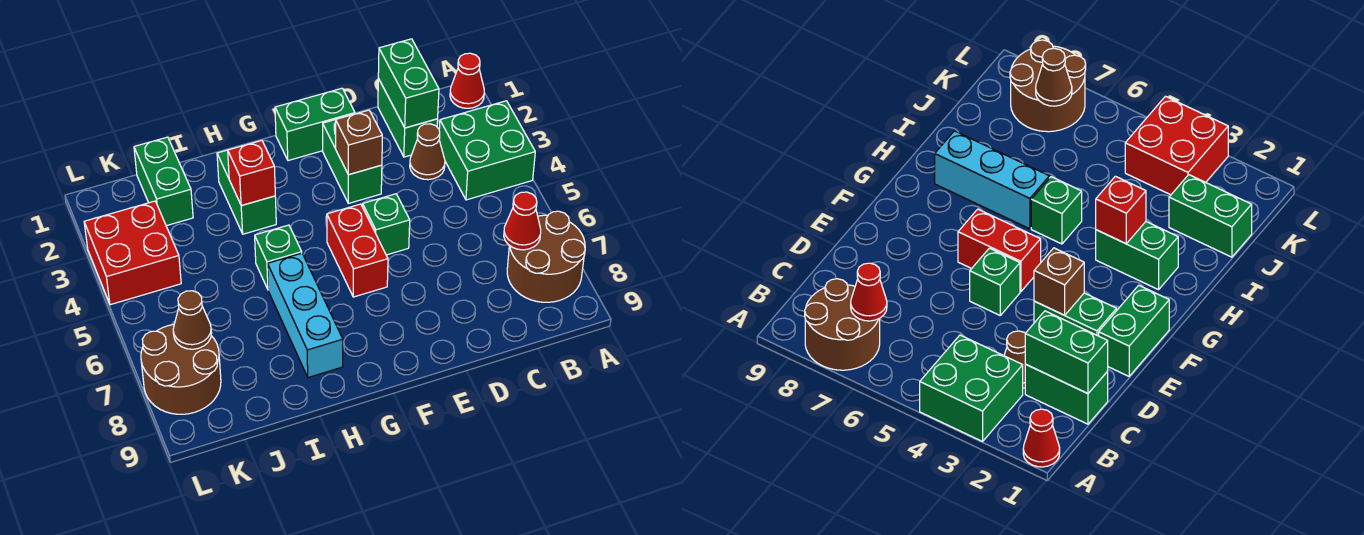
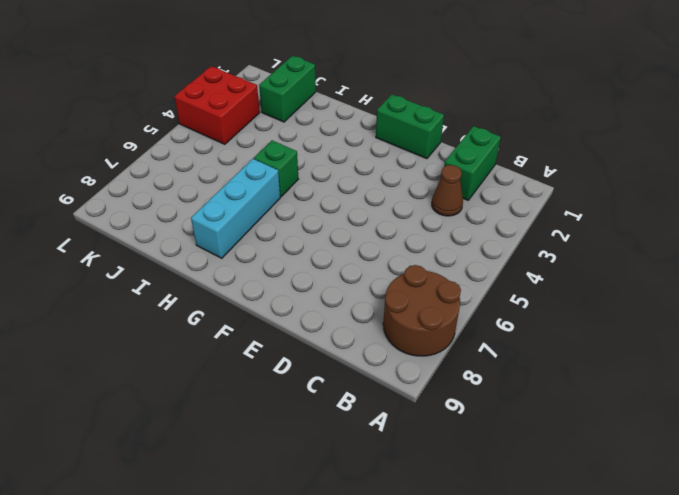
none -> red cone A1 level 1
none -> green brick A3:B4 level 1
none -> green brick E2:E3 level 1

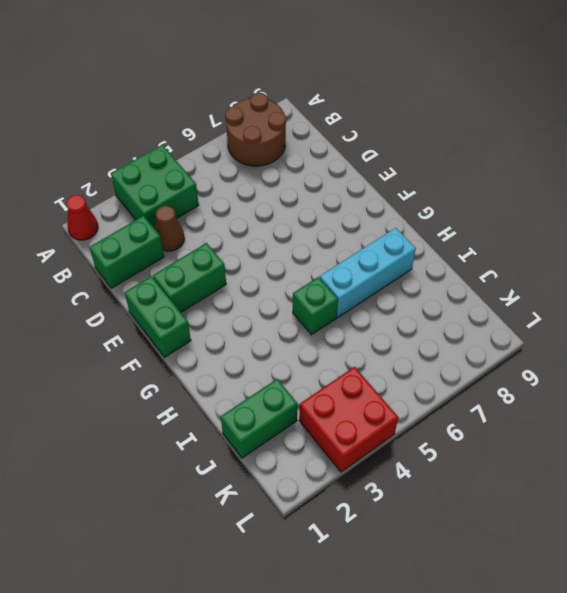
none -> green brick E5 level 1
none -> red brick F5:F6 level 1
none -> green brick H2:H3 level 1

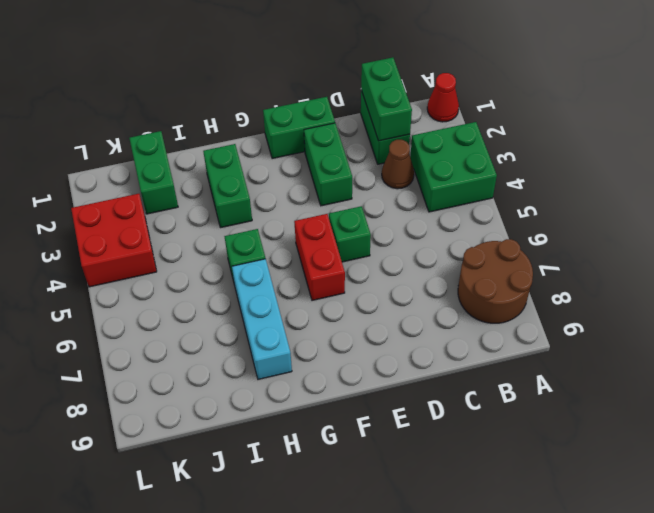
none -> brown round brick K7:L8 level 1
none -> red cone B7 level 2
none -> brown brick E3 level 2

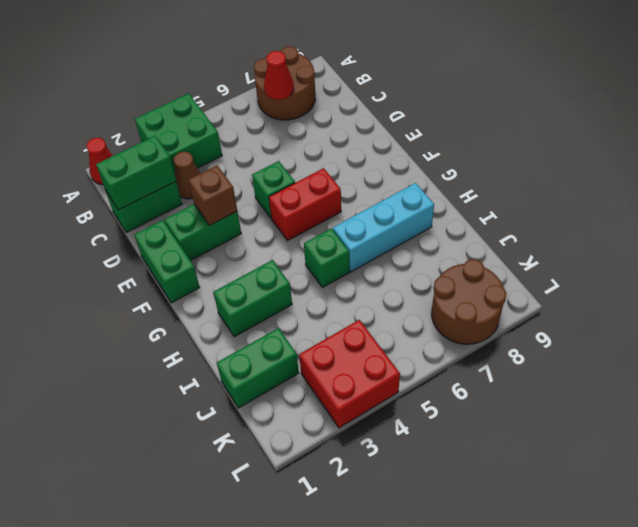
none -> red brick H3 level 2
none -> brown cone K7 level 2

